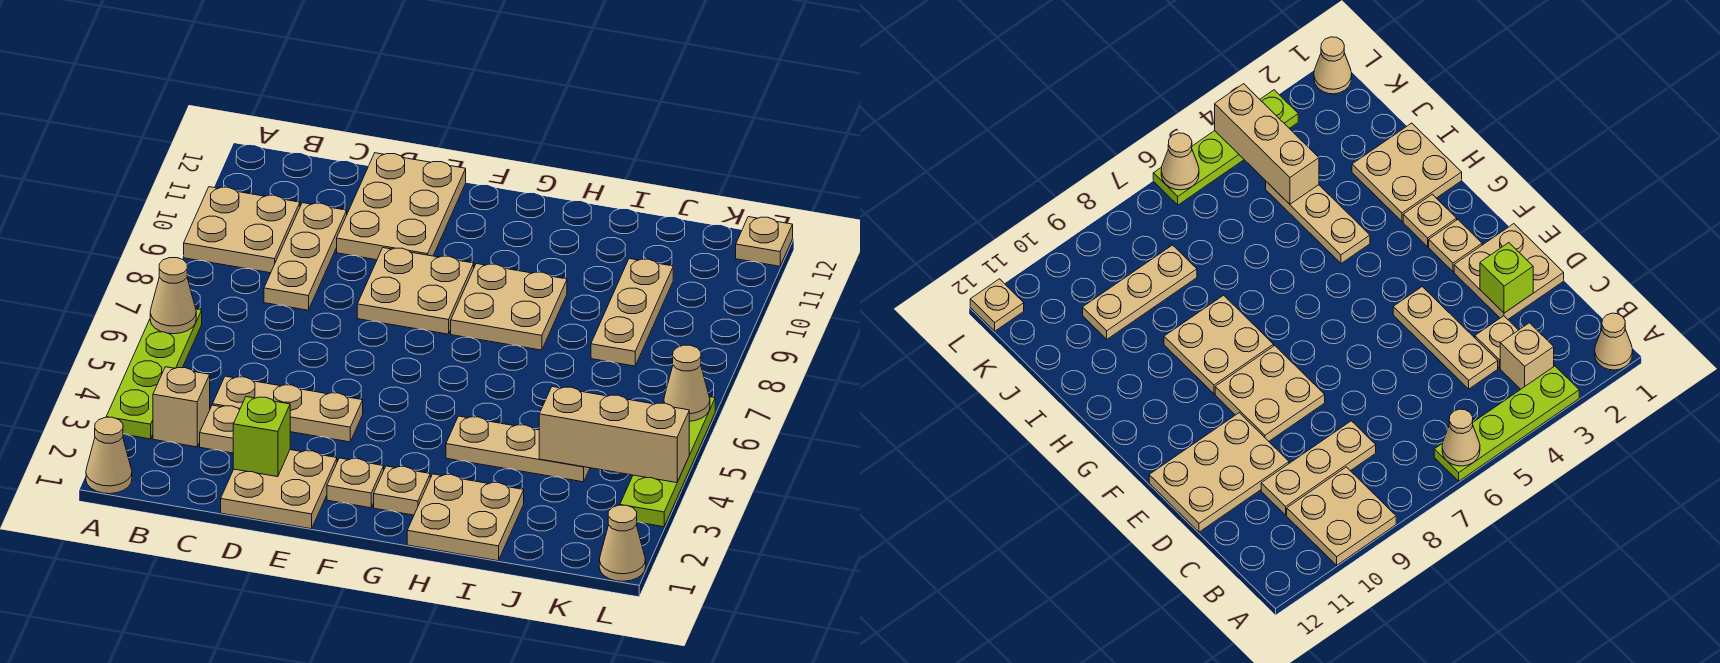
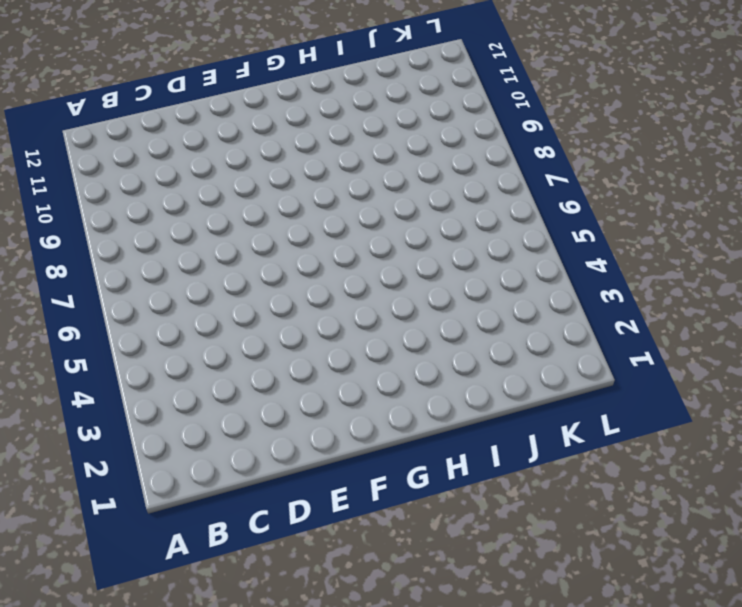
none -> tan cone A1 level 1
none -> lime plate A3:A6 level 1
none -> tan plate A9:B10 level 1

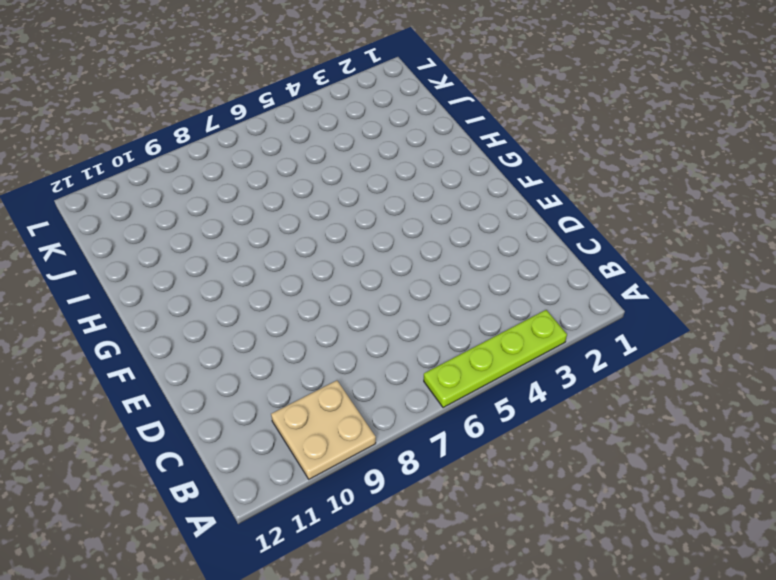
none -> tan cone A1 level 1
none -> tan brick B3 level 1
none -> tan plate C3 level 1

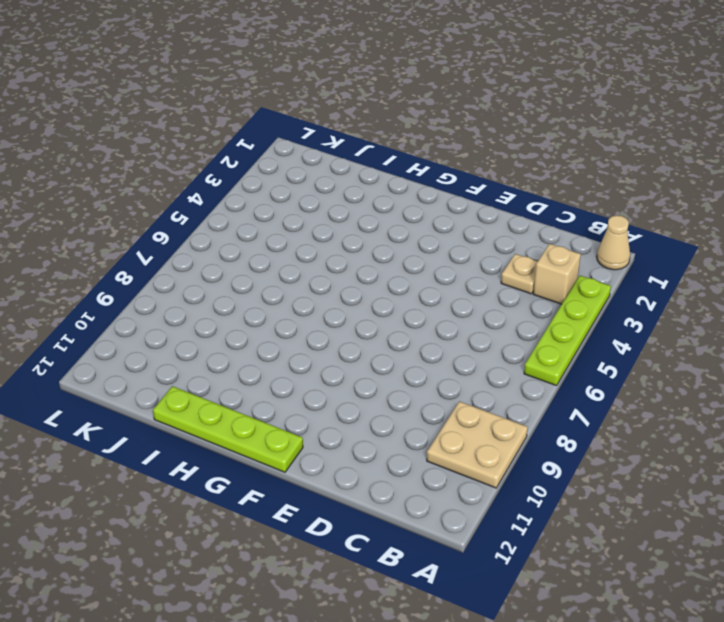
lime plate F12:I12 level 1 -> lime plate L3:L6 level 1
none -> tan plate C4:E4 level 1
none -> tan plate C8:C10 level 1
none -> tan plate D1:E2 level 1

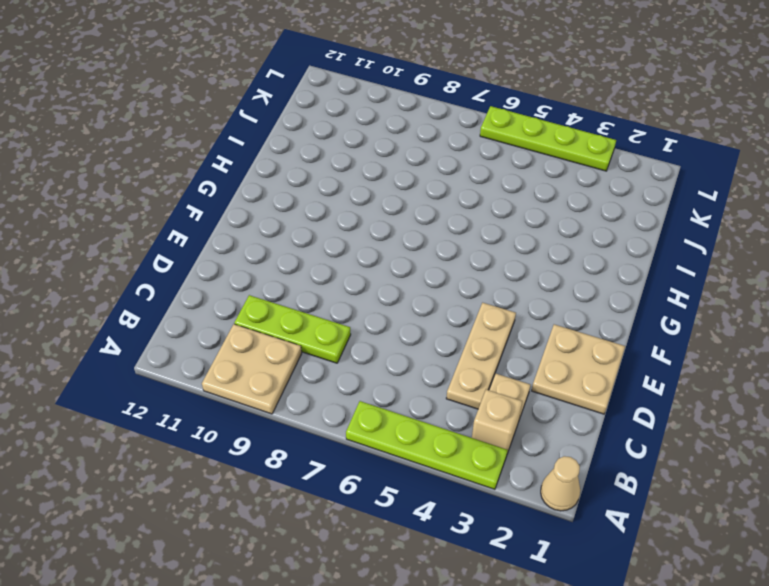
lime plate C8:C10 level 1 -> tan plate C8:C10 level 1
none -> tan plate D10:E12 level 1
none -> tan plate E8:F9 level 1
none -> tan plate F2 level 1

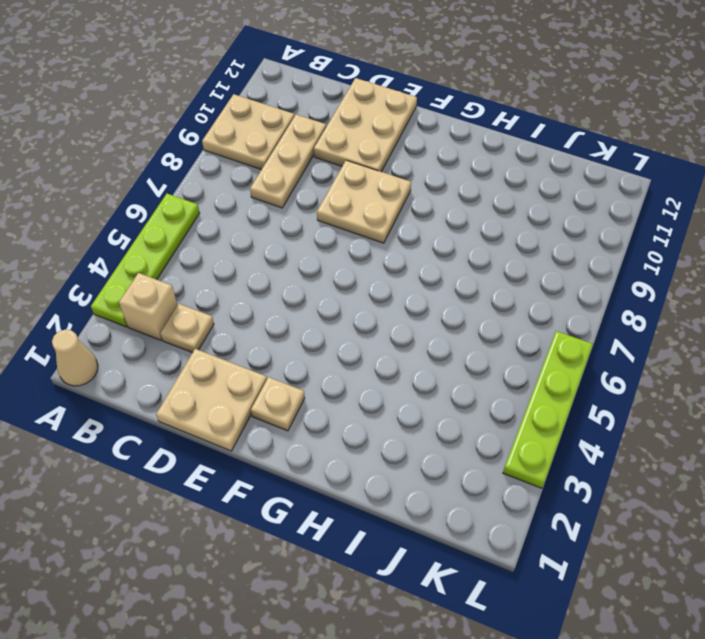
none -> tan plate C4:E4 level 1
none -> tan plate G2 level 1
none -> tan plate G8:H9 level 1

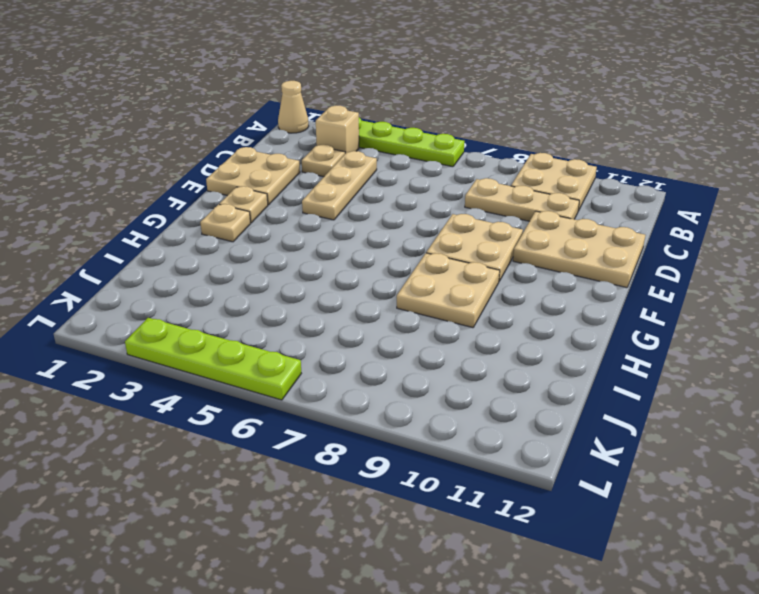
none -> tan plate H1:I2 level 1
none -> tan plate H4:J4 level 1
none -> tan plate J8:J10 level 1

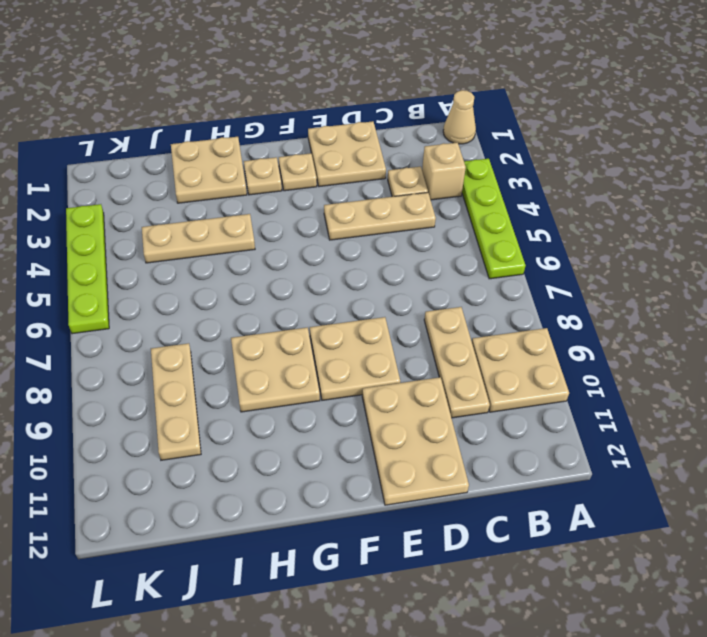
none -> tan cone L1 level 1
none -> tan plate L12 level 1
none -> tan cone A6 level 2

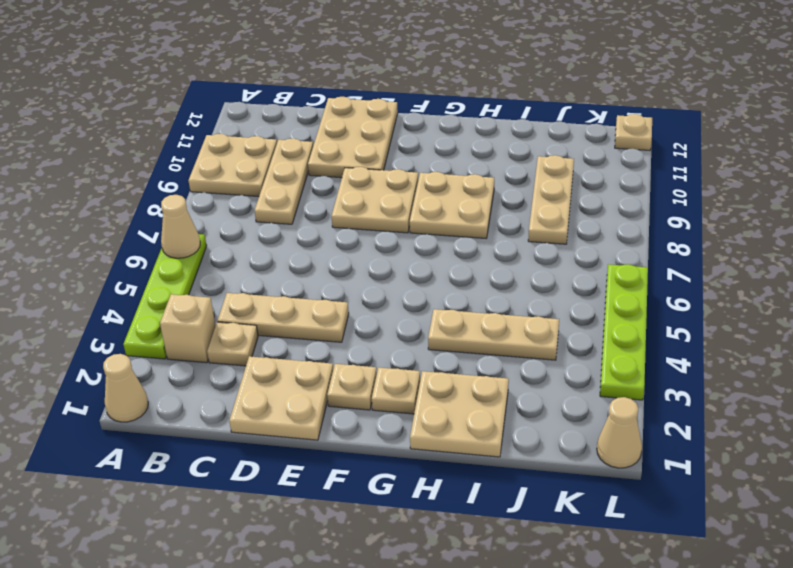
none -> lime brick D2 level 2
none -> tan brick J4:L4 level 2
none -> tan cone L6 level 2

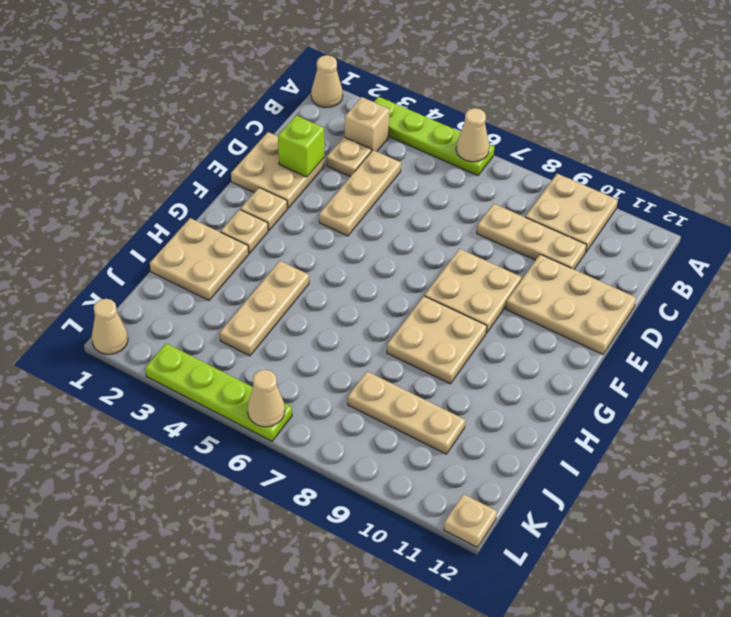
none -> tan brick J4:L4 level 2

